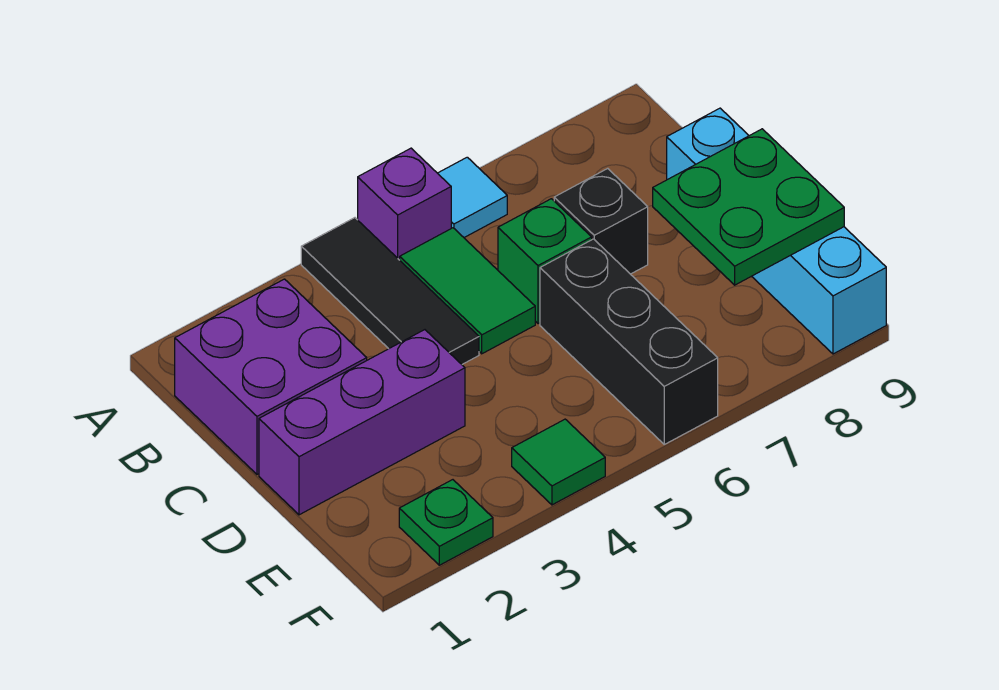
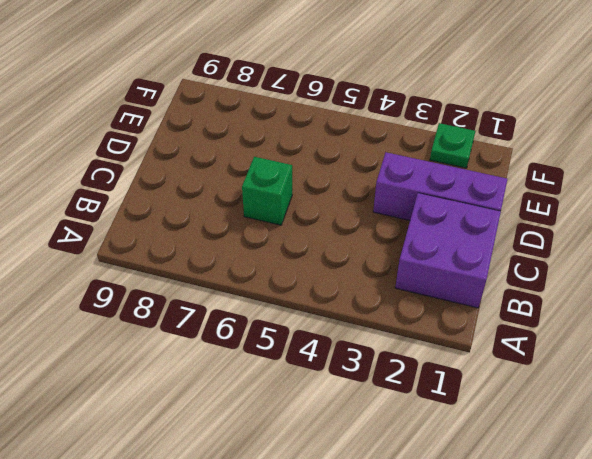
none -> black tile A4:C4 level 1
none -> purple brick A5 level 1
none -> cyan tile A6 level 1

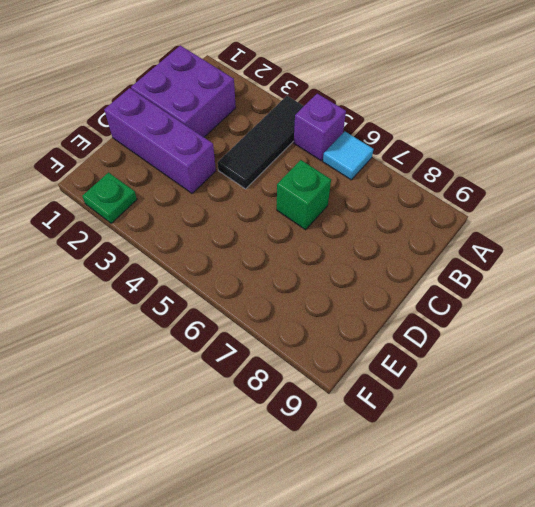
none -> green tile B5:C5 level 1
none -> black brick C7 level 1
none -> cyan brick C9:F9 level 1

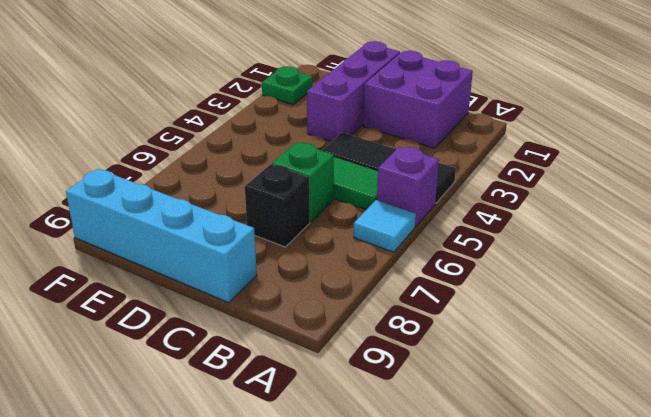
none -> black brick D6:F6 level 1
none -> green tile F4 level 1
none -> green plate D8:E9 level 2

